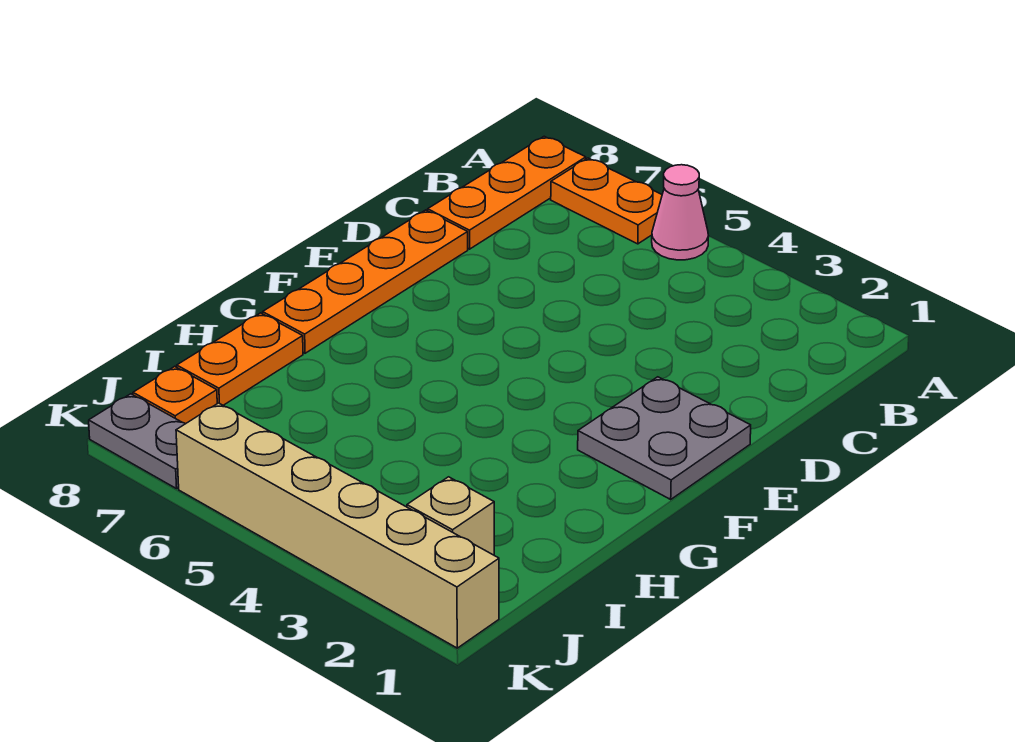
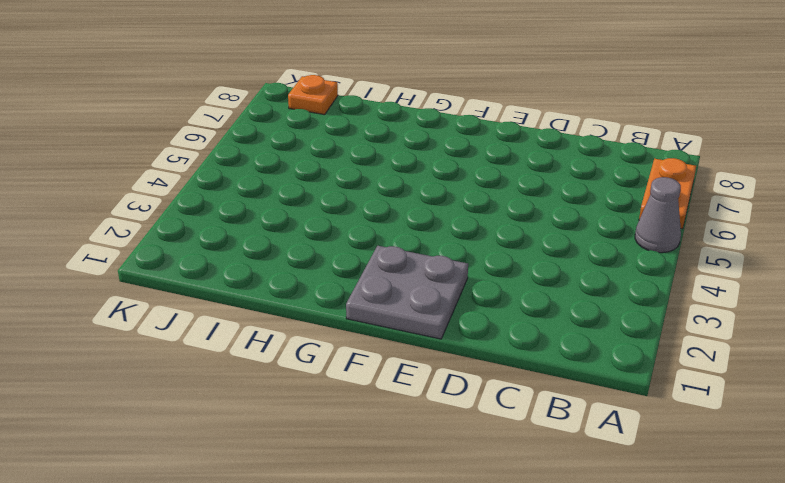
grey cone A5 level 1 -> pink cone A5 level 1
none -> orange plate A8:C8 level 1
none -> orange plate D8:G8 level 1

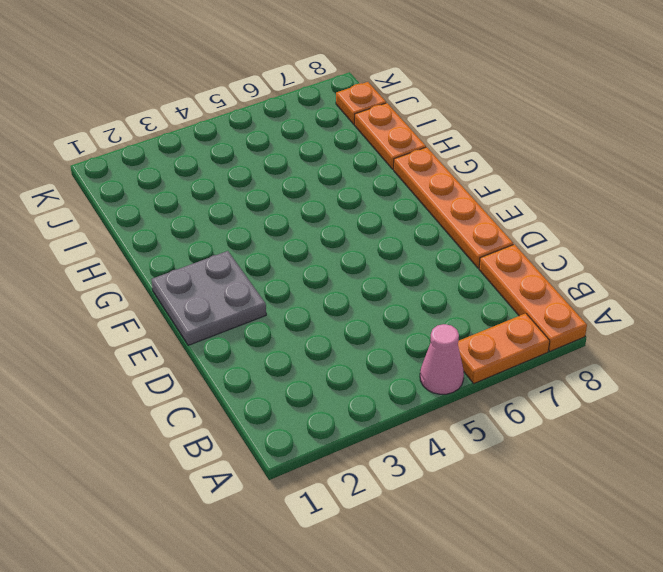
none -> tan brick J2 level 1
none -> tan brick K1:K6 level 1

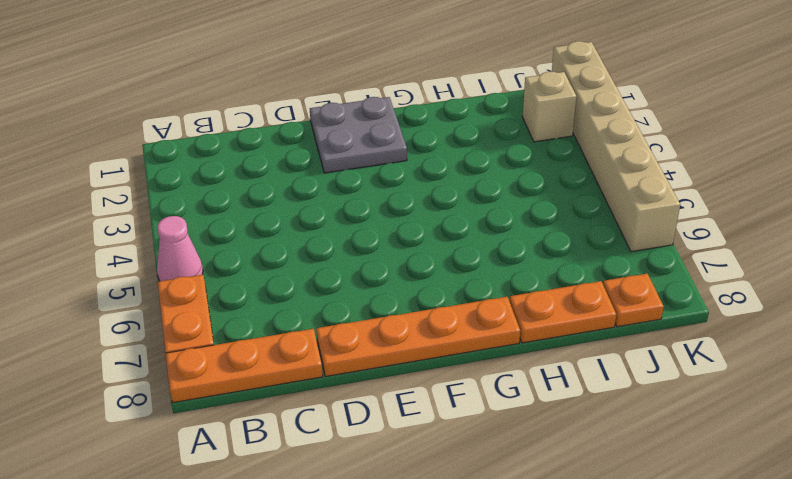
none -> grey plate K7:K8 level 1

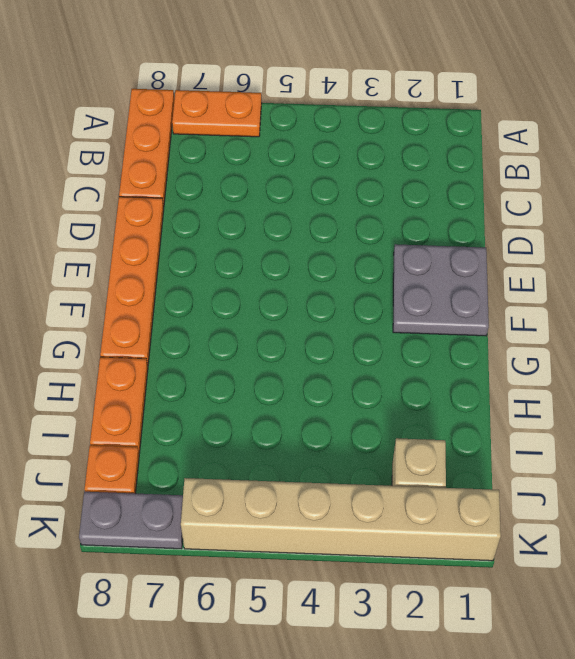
none -> pink cone A5 level 1

